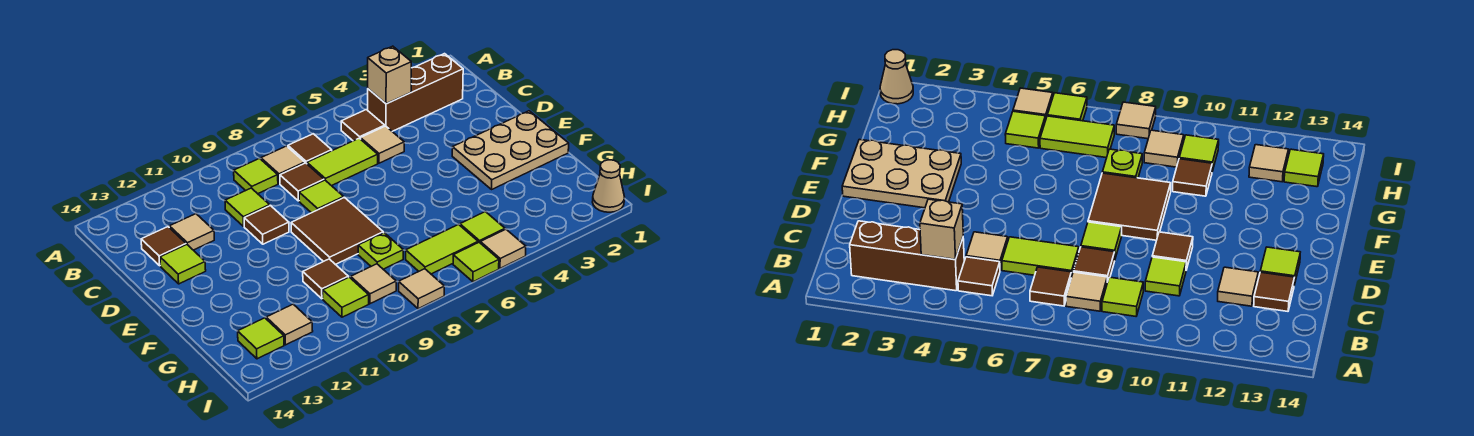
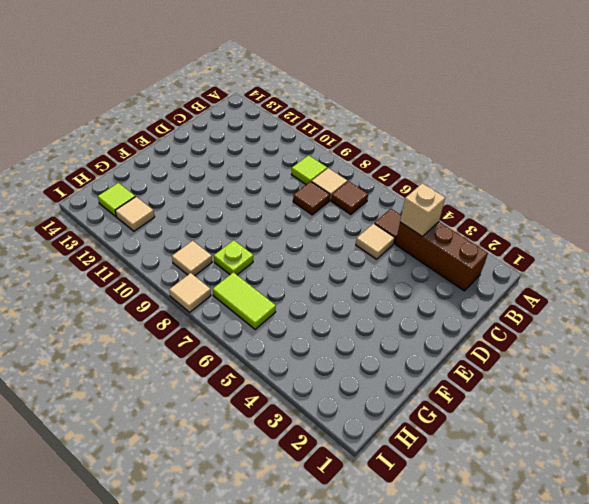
none -> lime tile C6:C7 level 1
none -> lime tile C10 level 1
none -> tan tile C12 level 1

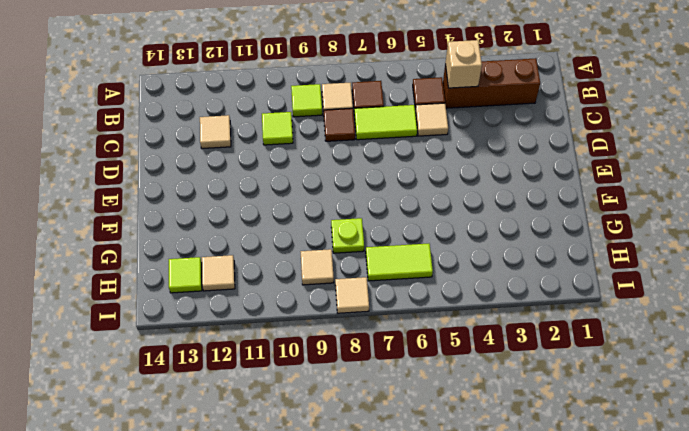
none -> brown tile C13 level 1
none -> lime tile D8 level 1
none -> brown tile D10 level 1

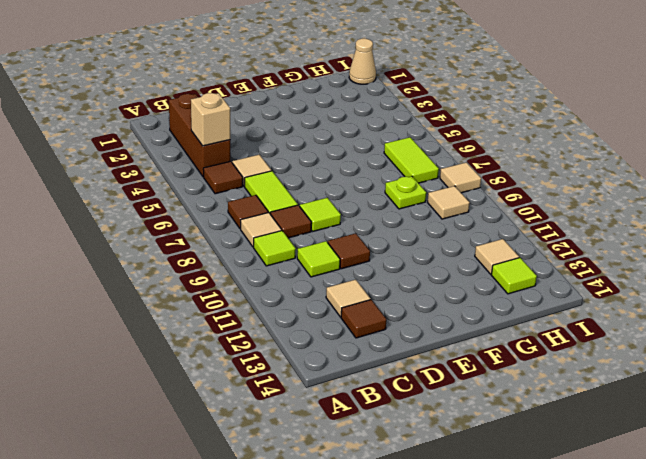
none -> lime tile D13 level 1
none -> tan plate E1:F3 level 1
none -> brown tile E8:F9 level 1

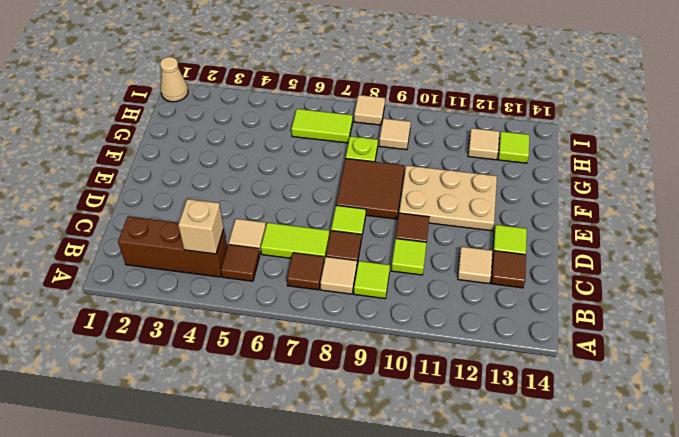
tan plate E10:F12 level 1 -> tan plate E1:F3 level 1
none -> brown tile G10 level 1
none -> lime tile H5 level 1
none -> lime tile H10 level 1

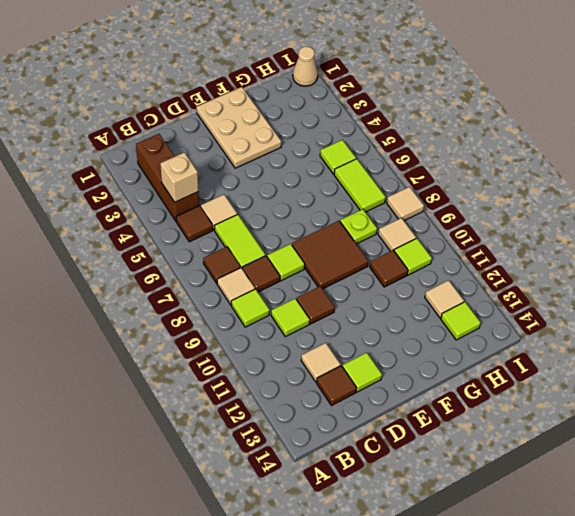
none -> tan tile I5 level 1
none -> lime tile I6 level 1

